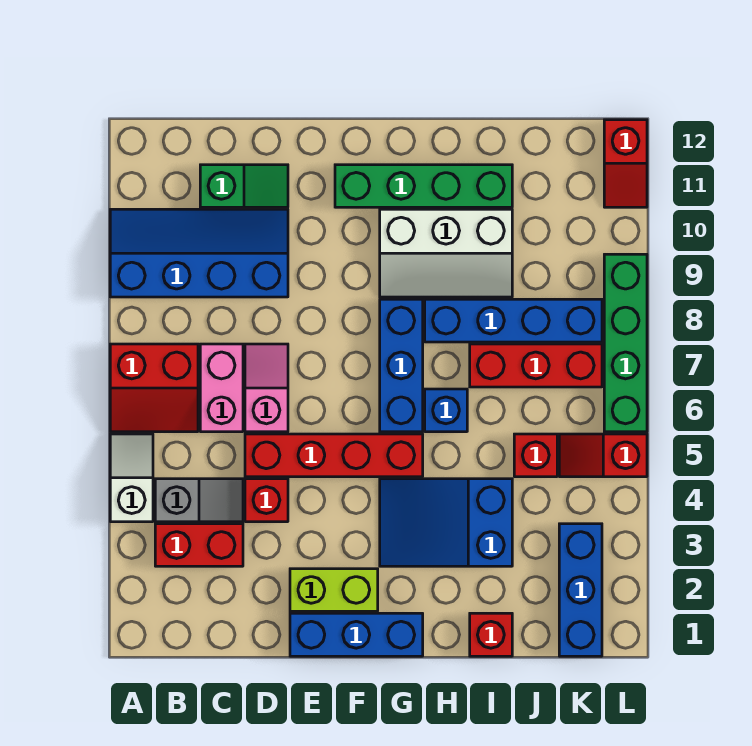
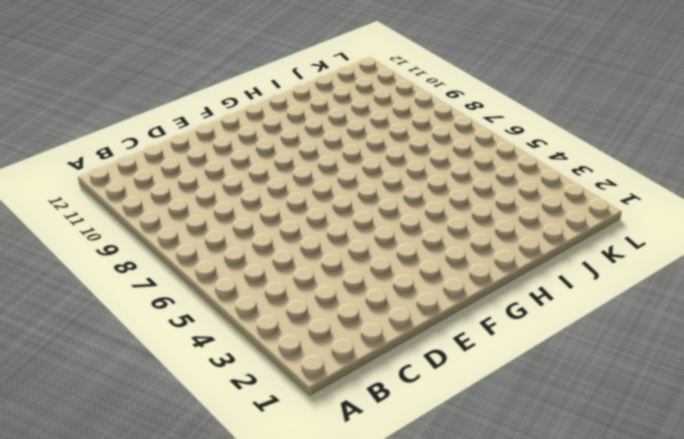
none -> white slope A4:A5 level 1 top 4
none -> red slope A6:B7 level 1 top 7
none -> blue slope A9:D10 level 1 top 9

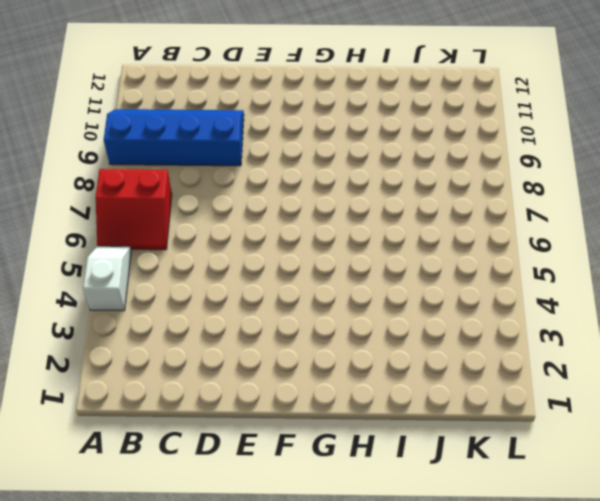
none -> red brick B3:C3 level 1
none -> grey slope B4:C4 level 1 top B
none -> pink brick C6:C7 level 1

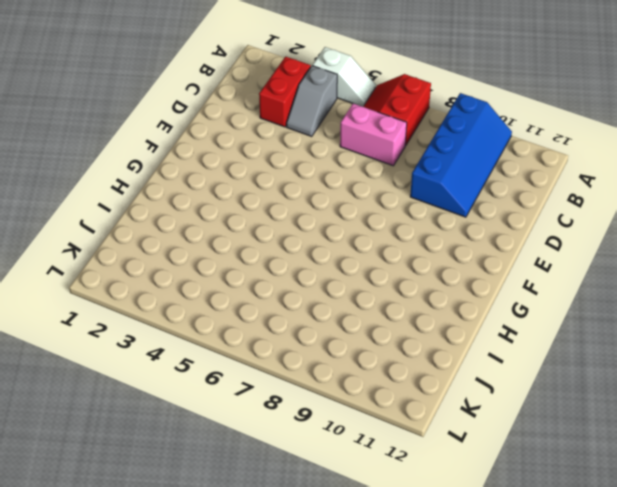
none -> green slope C11:D11 level 1 top C
none -> red brick D4 level 1
none -> red brick D5:G5 level 1

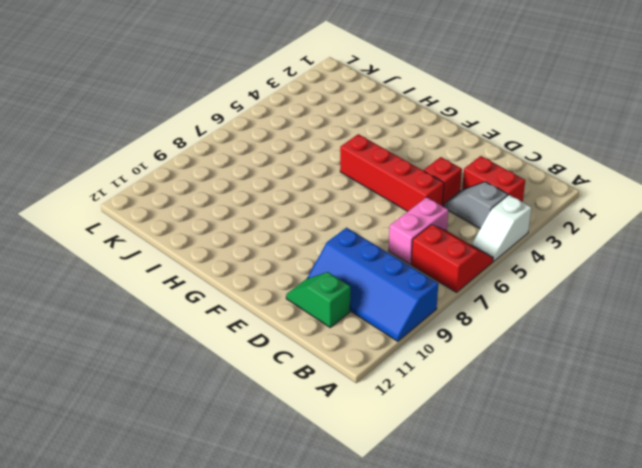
none -> pink slope D6:D7 level 1 top 6
none -> blue brick E1:G1 level 1
none -> lime brick E2:F2 level 1

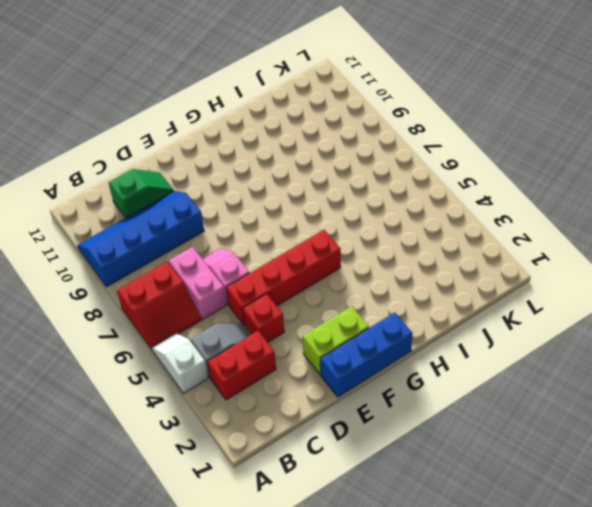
none -> green brick F11:I11 level 1
none -> blue slope G3:I4 level 1 top I
none -> blue brick G6:G8 level 1

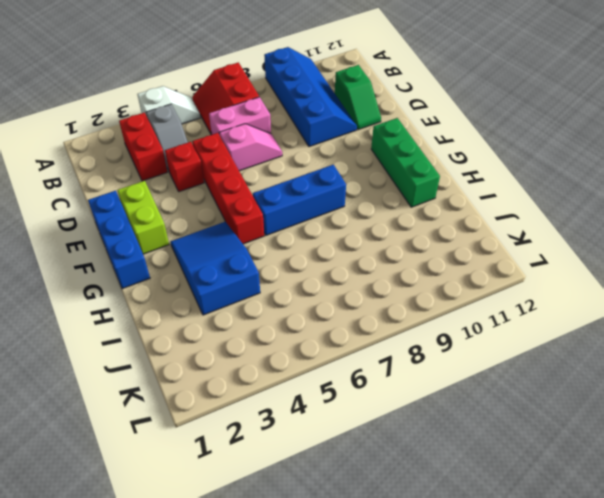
green brick F11:H11 level 1 -> green brick F11:I11 level 1
none -> white slope G9:I10 level 1 top 10
none -> blue brick H6 level 1
none -> blue brick H8:K8 level 1

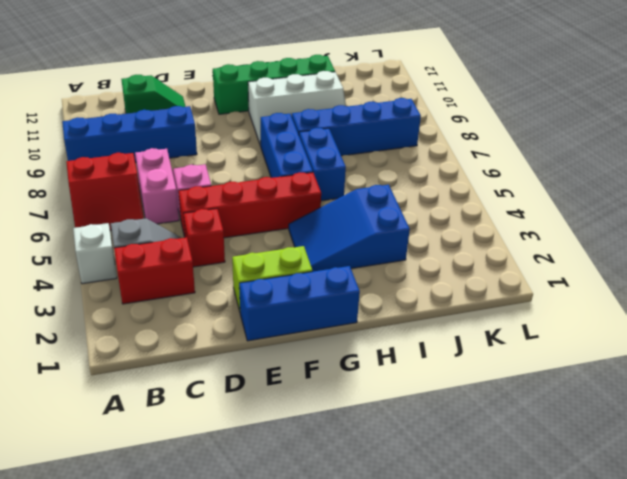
blue brick H6:H7 level 1 -> blue brick H6 level 1
none -> red brick I1 level 1
none -> red brick I7:K7 level 1
none -> red brick J5 level 1

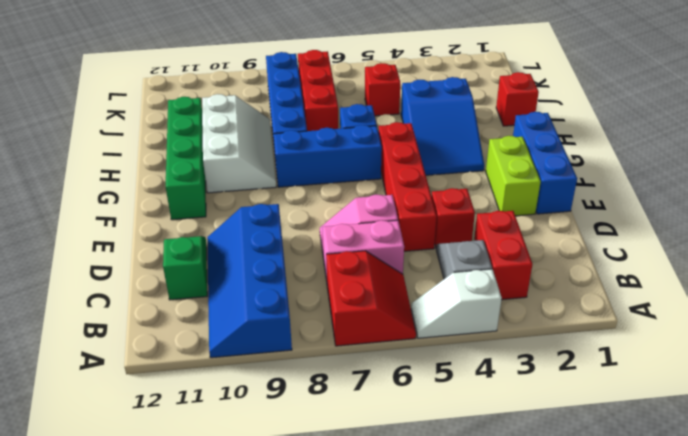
none -> blue brick K1:K3 level 1
none -> red slope K5:L5 level 1 top L
none -> green brick L6:L9 level 1

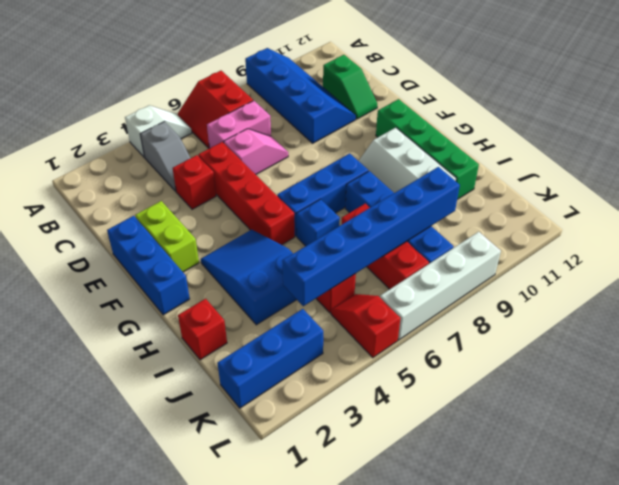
blue brick J4:J9 level 2 -> none
white brick L6:L9 level 1 -> green brick L6:L9 level 1
none -> red brick B3:C3 level 1
none -> red slope L11:L12 level 1 top 12

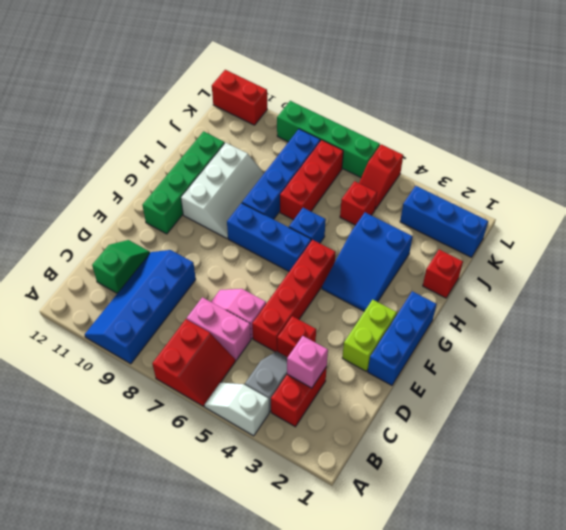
pink brick C3 level 2 -> none
red brick L11:L12 level 1 -> red slope L11:L12 level 1 top 12

